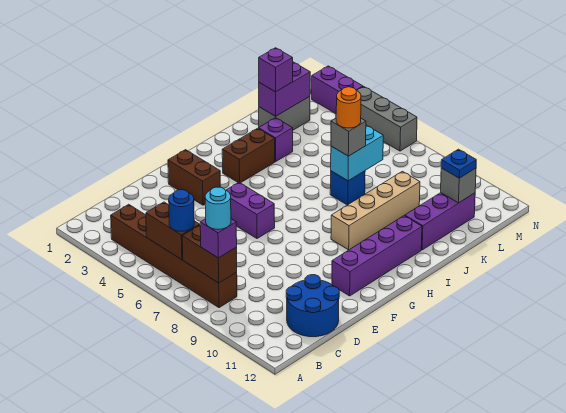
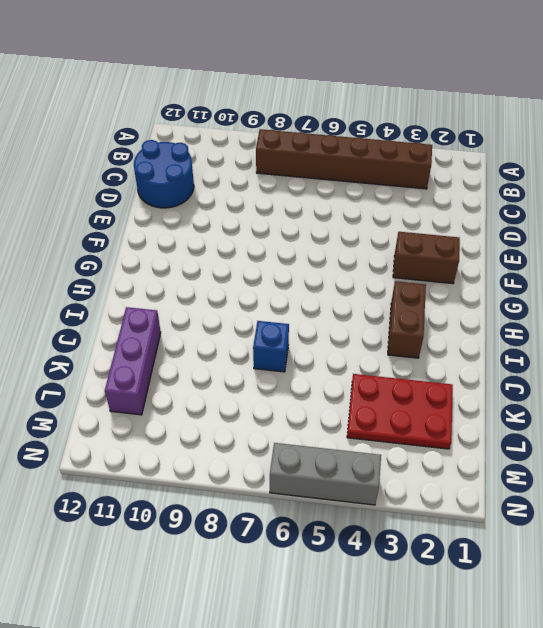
red plate K2:L4 level 1 -> grey brick K2:L2 level 1
none -> purple brick F5:F6 level 1
none -> purple brick F11:I11 level 1
none -> tan brick H9:K9 level 1

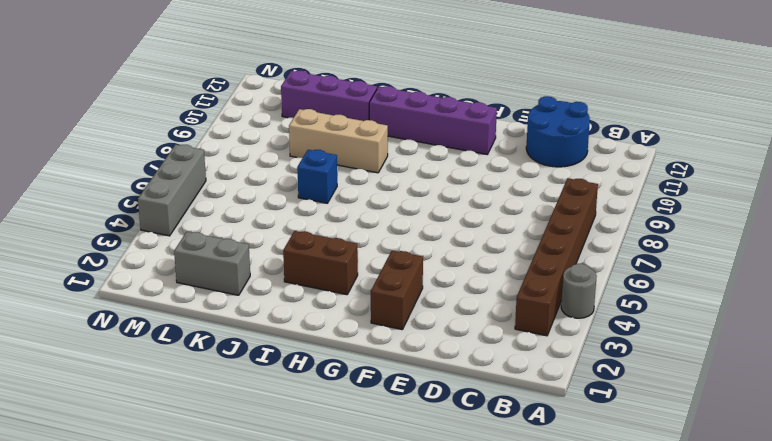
grey round brick A4 level 1 -> none
tan brick I9:K9 level 1 -> tan brick H9:K9 level 1
none -> purple brick F5:F6 level 1
none -> purple brick J3 level 1
none -> purple brick N2:N3 level 1

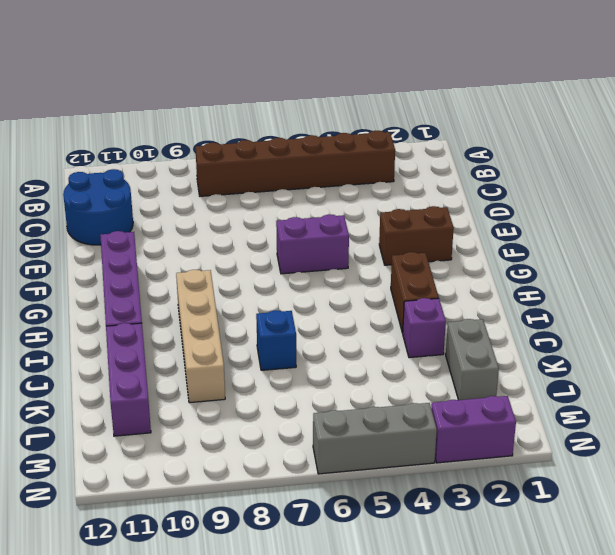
none -> brown brick B5:B6 level 2
none -> brown brick B7:B8 level 2
none -> cyan brick J7:K7 level 2

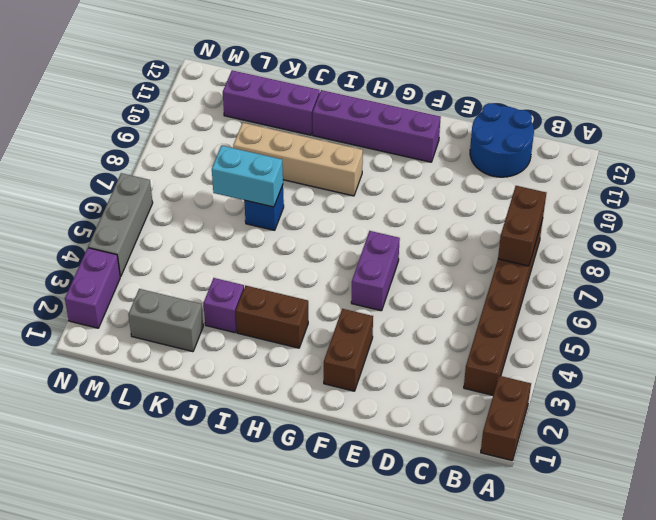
brown brick A1:A2 level 1 -> brown brick B5:B6 level 2
none -> purple brick K2:L2 level 2
none -> grey brick L11 level 2
none -> blue round brick B6 level 3

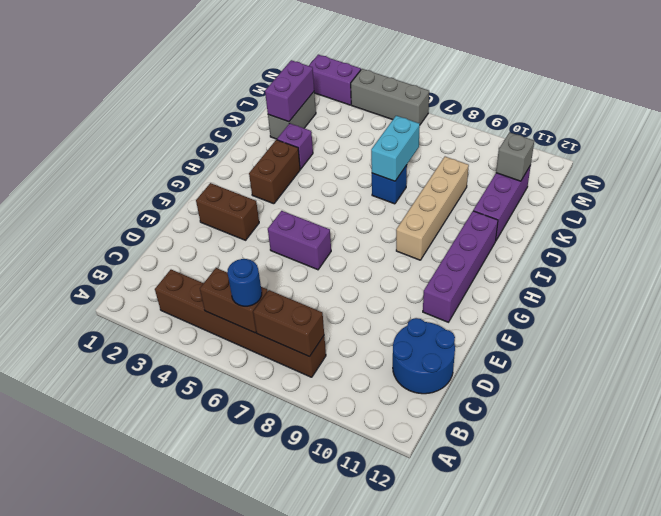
none -> purple brick B8 level 3
none -> grey brick J7 level 3
none -> purple brick K2 level 3

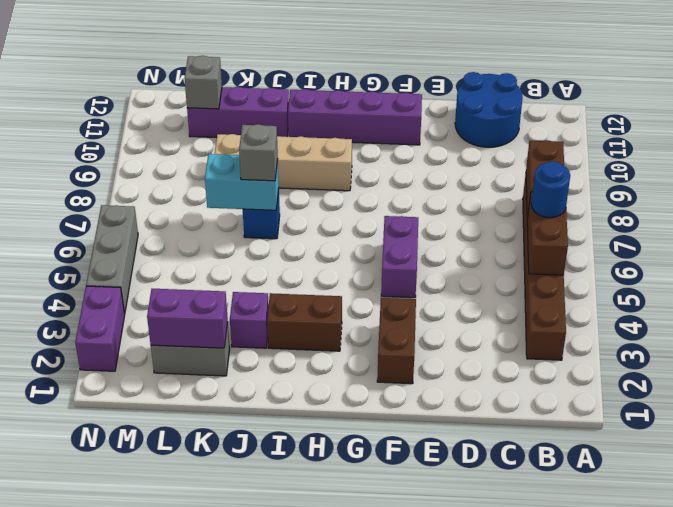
none -> purple brick B8 level 3
none -> purple brick K2 level 3
none -> blue plate L11 level 3

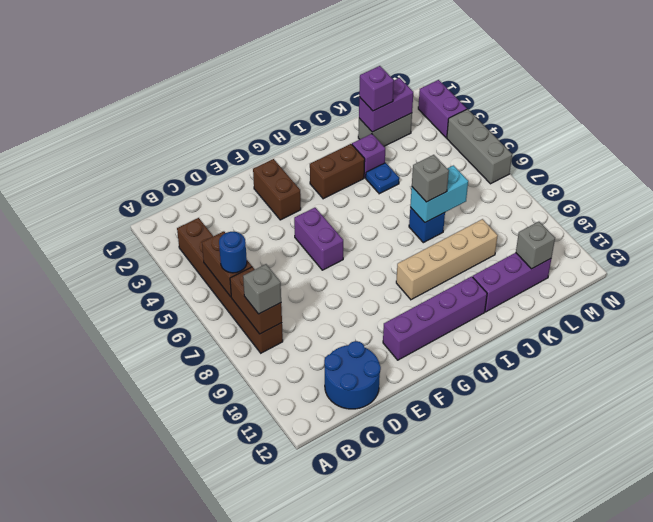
grey brick B8 level 3 -> purple brick B8 level 3
blue plate J4 level 1 -> blue plate L11 level 3
none -> cyan round brick B8 level 4
none -> orange round brick J7 level 4

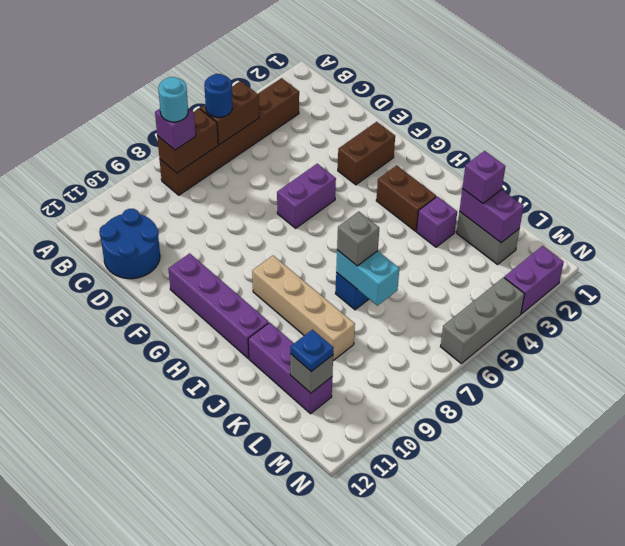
none -> orange round brick J7 level 4

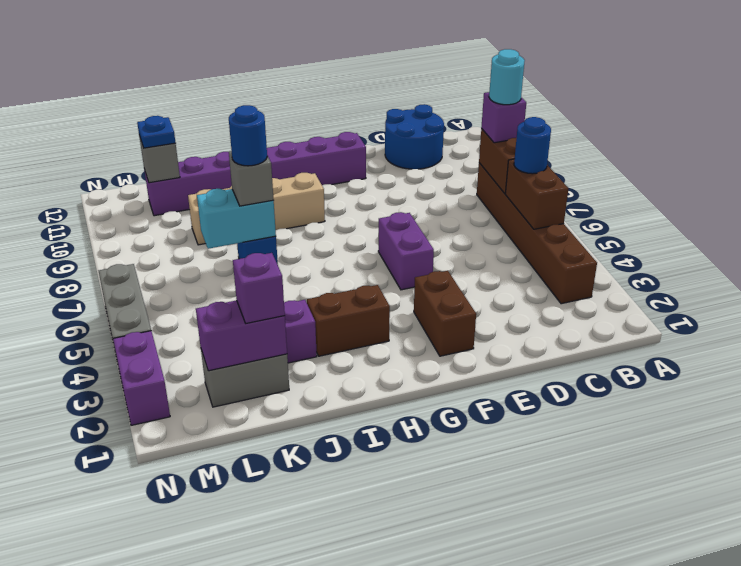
blue round brick J7 level 4 -> orange round brick J7 level 4

